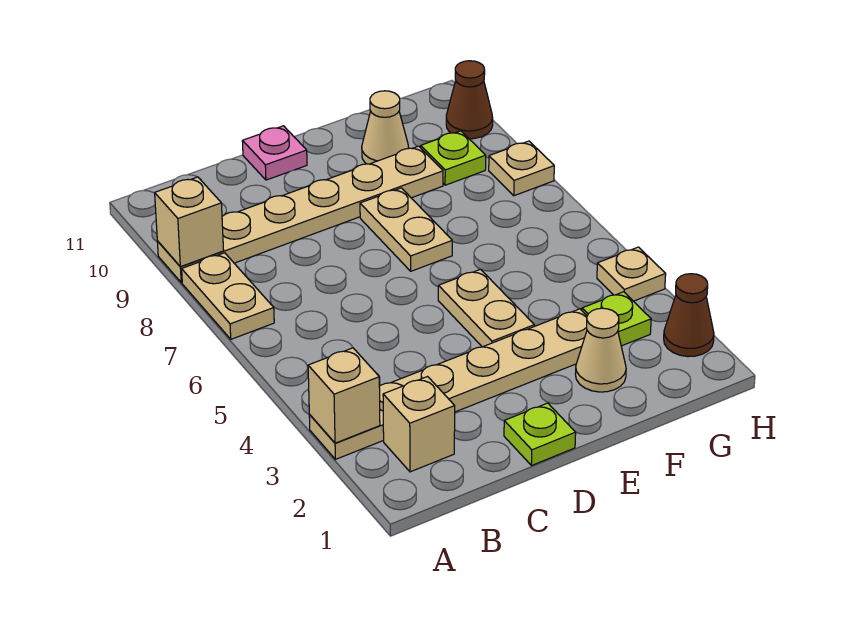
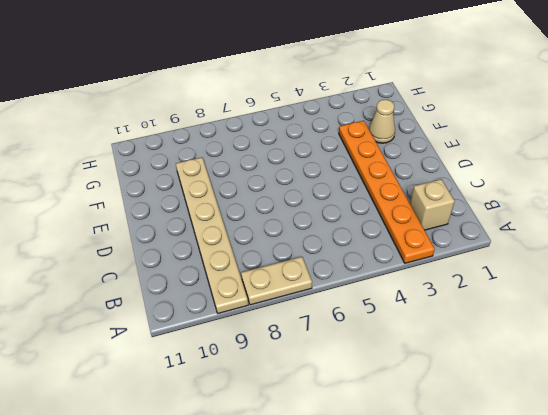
orange plate A3:F3 level 1 -> tan plate A3:F3 level 1
none -> lime plate D1 level 1
none -> pink plate D11 level 1
none -> tan plate E4:E5 level 1

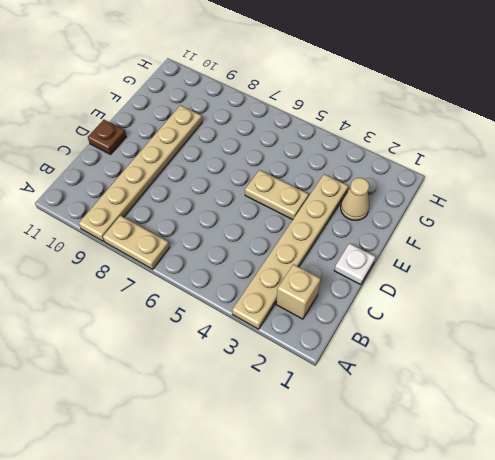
white plate D1 level 1 -> lime plate D1 level 1
brown plate D11 level 1 -> pink plate D11 level 1
none -> tan plate E7:E8 level 1
none -> tan cone F10 level 1
none -> lime plate G3 level 1

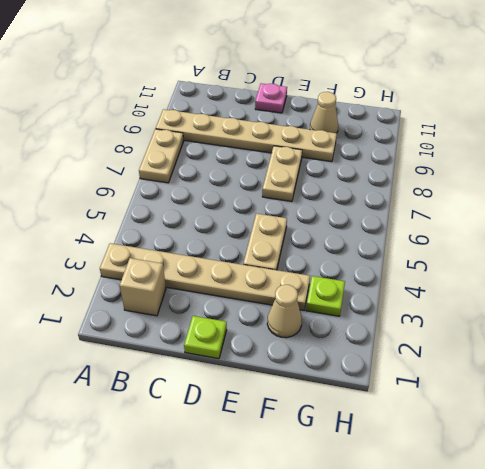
none -> lime plate G9 level 1
none -> brown cone H2 level 1
none -> tan plate H4 level 1

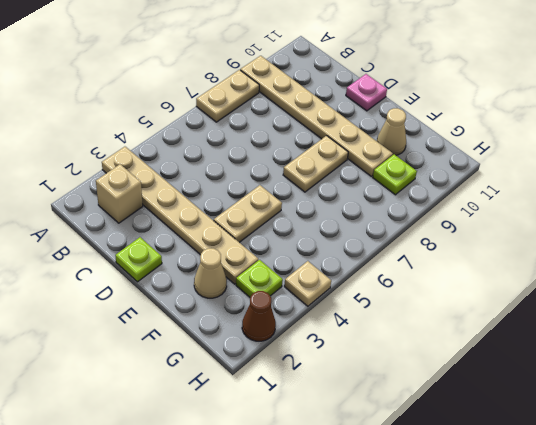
none -> tan plate H8 level 1
none -> brown cone H10 level 1
none -> tan brick A3 level 2

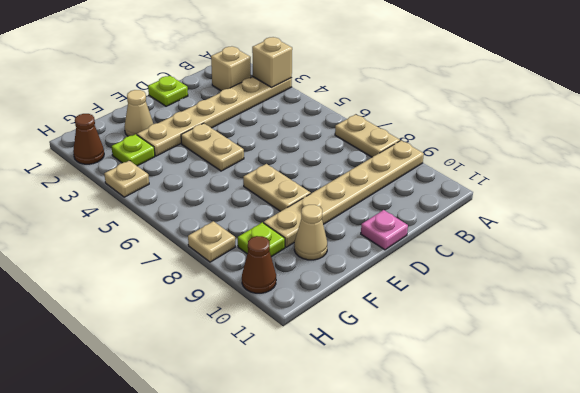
none -> tan brick A9 level 2

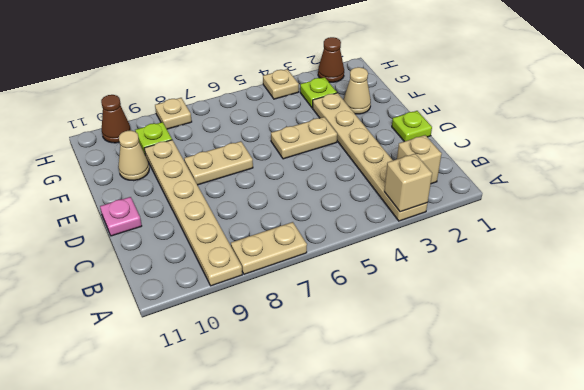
none -> tan brick A9 level 2

